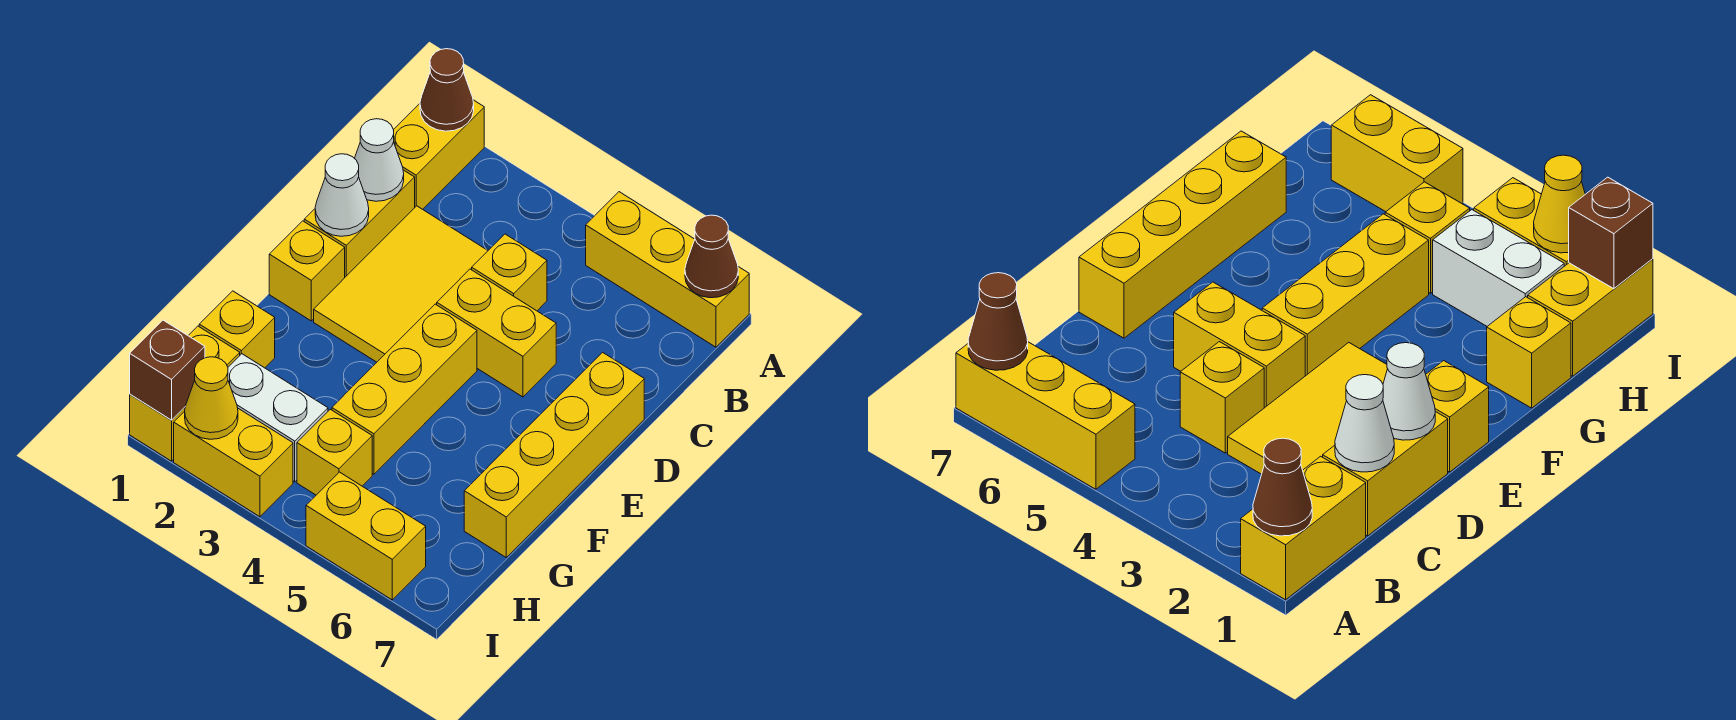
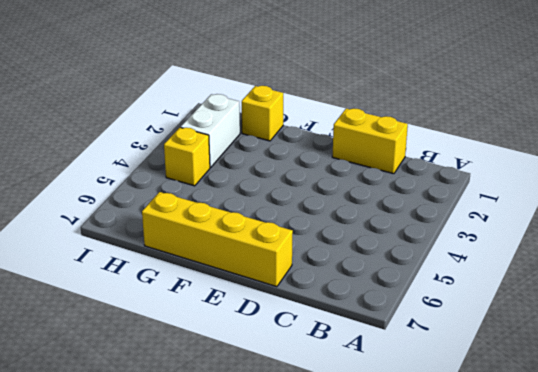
none -> yellow brick A1:B1 level 1
none -> yellow brick A5:A7 level 1
none -> yellow tile C2:E3 level 1

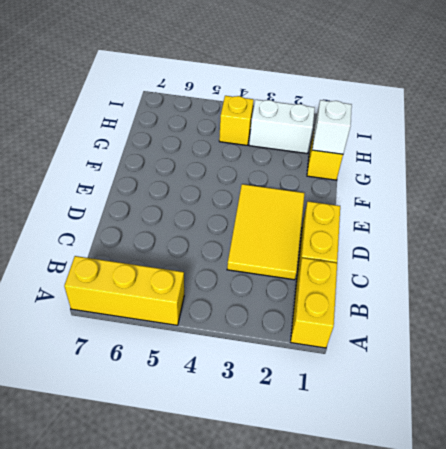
white brick G1 level 2 -> none
none -> yellow brick C4 level 1
none -> yellow brick D4:D5 level 1
none -> yellow brick D7:G7 level 1

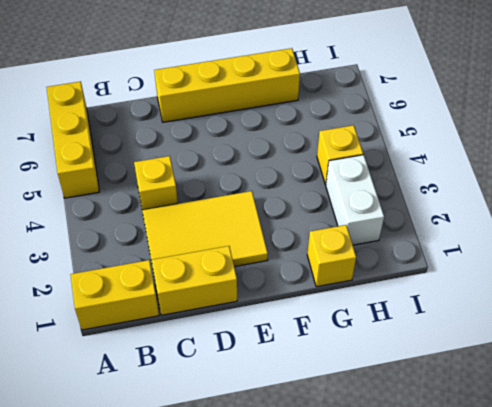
none -> yellow brick D4:D5 level 1
none -> yellow brick E1 level 1
none -> yellow brick E4:G4 level 1

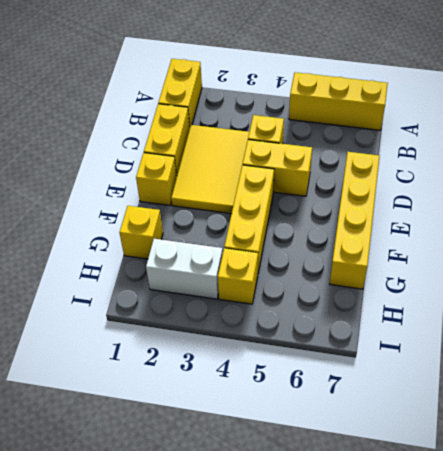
none -> yellow brick H1:I1 level 1
none -> yellow brick I2:I3 level 1
none -> yellow brick I5:I6 level 1

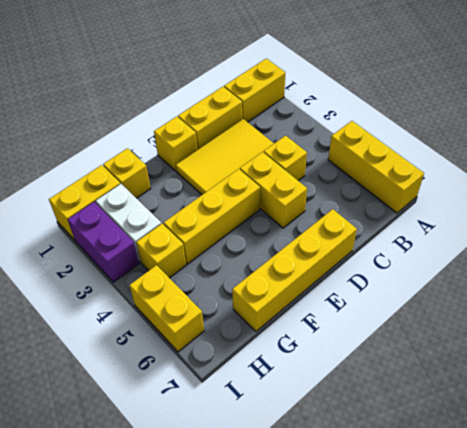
purple brick I2:I3 level 1 -> yellow brick I2:I3 level 1
none -> brown cone A1 level 2
none -> brown cone A7 level 2
none -> white cone C1 level 2

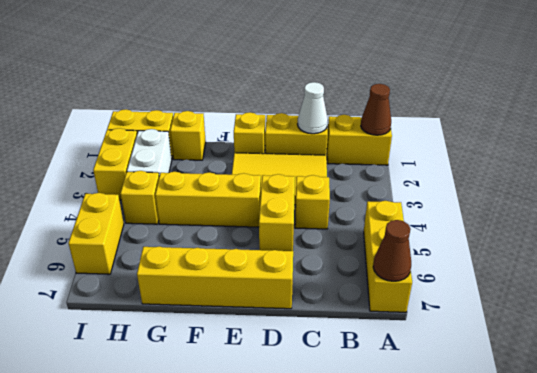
none -> white cone D1 level 2
none -> brown brick I1 level 2
none -> yellow cone I2 level 2

